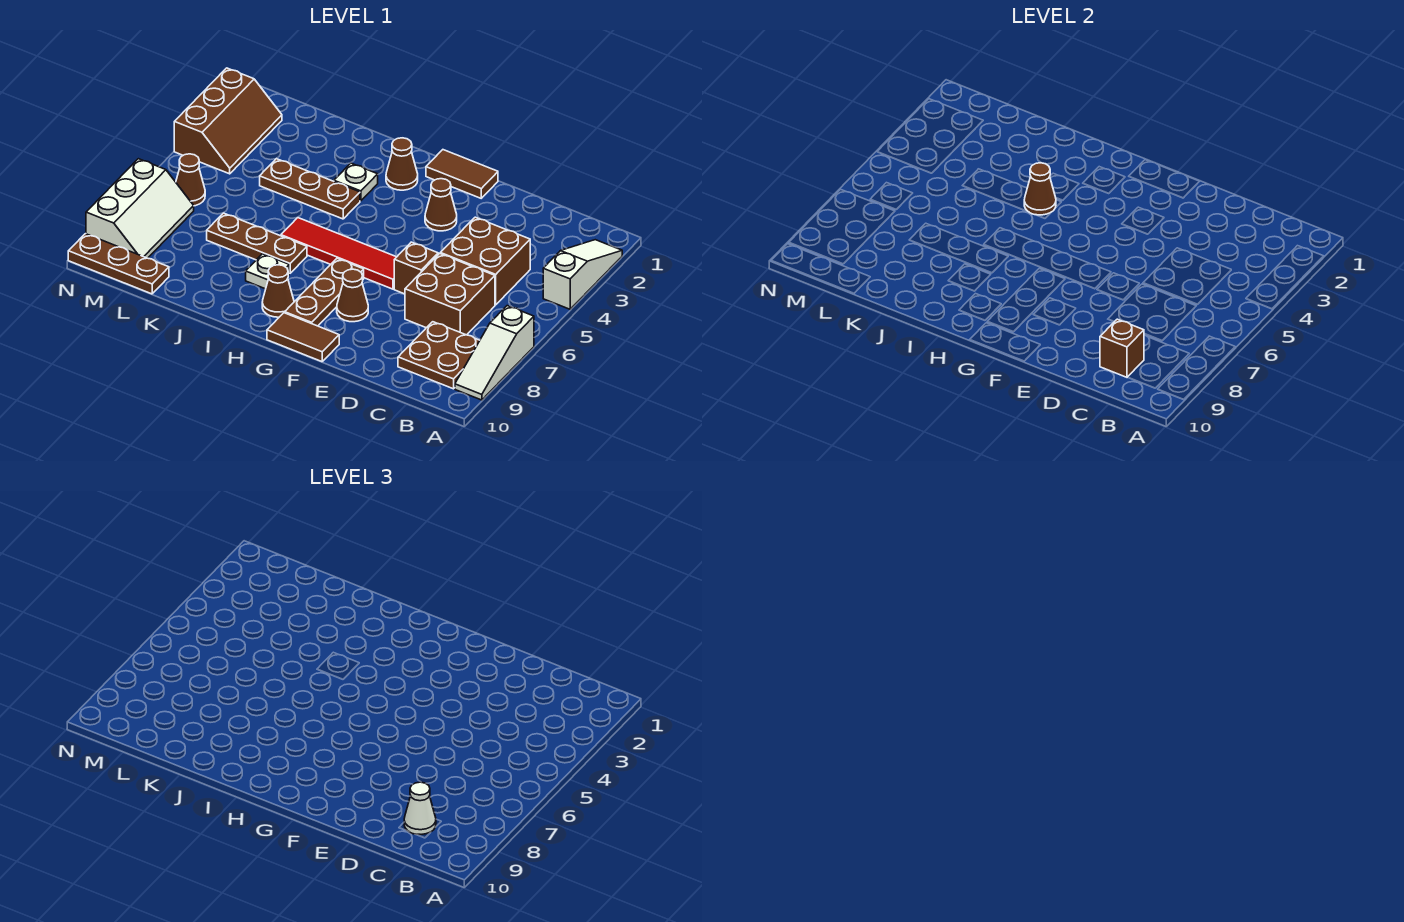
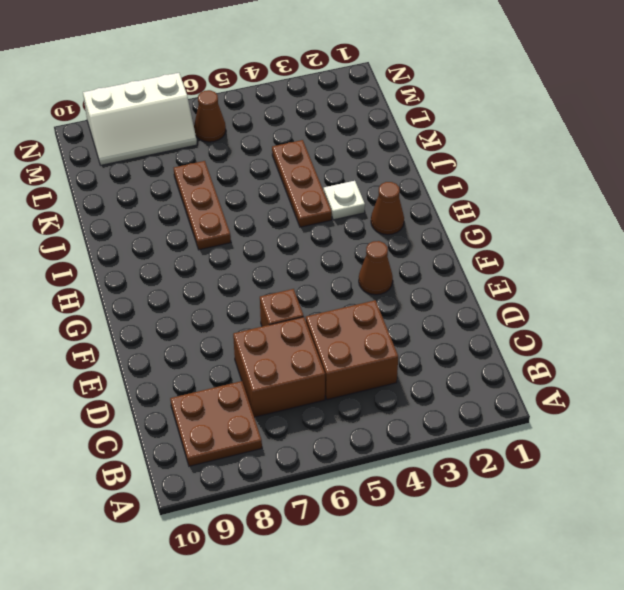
none -> white slope A2:A4 level 1 top 4
none -> white slope A7:A9 level 1 top 7
none -> brown tile F1:G1 level 1

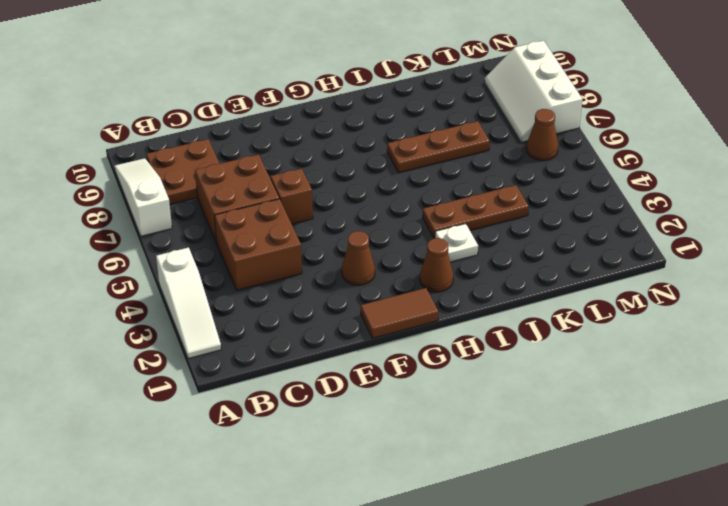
none -> red tile F6:I6 level 1
none -> brown cone F8 level 1
none -> brown tile F10:G10 level 1

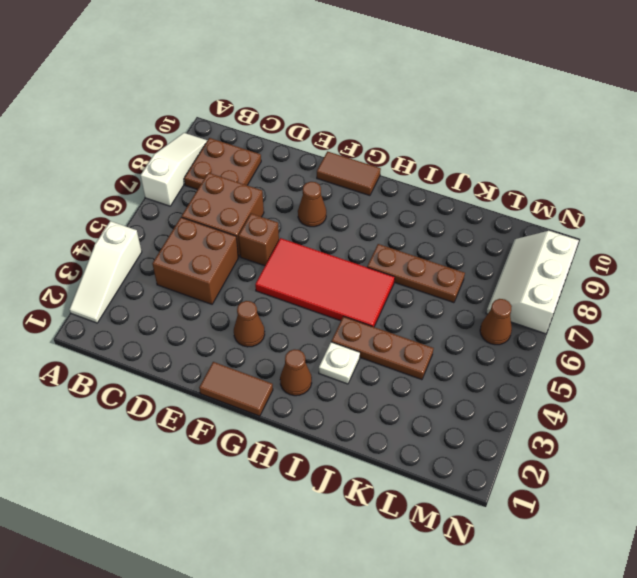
red tile F5:I6 level 1 -> red tile F6:I6 level 1
none -> brown plate G7:G9 level 1
none -> brown cone H9 level 1
none -> white plate I8 level 1

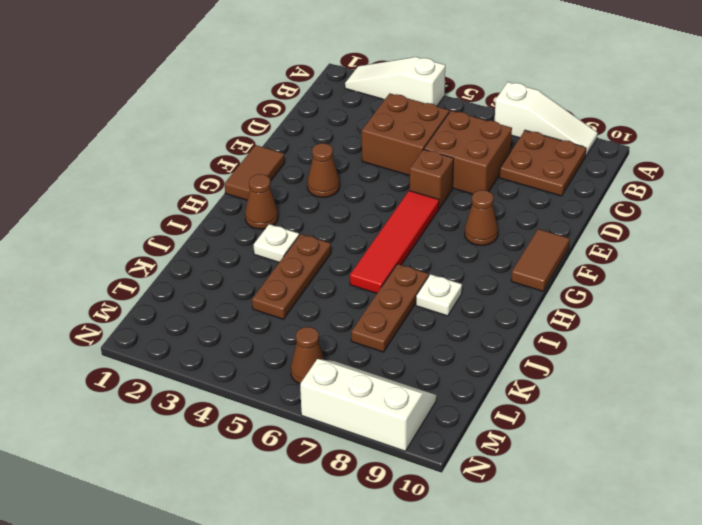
none -> brown plate G7:G9 level 1
none -> brown cone H9 level 1
none -> brown plate L10:N10 level 1

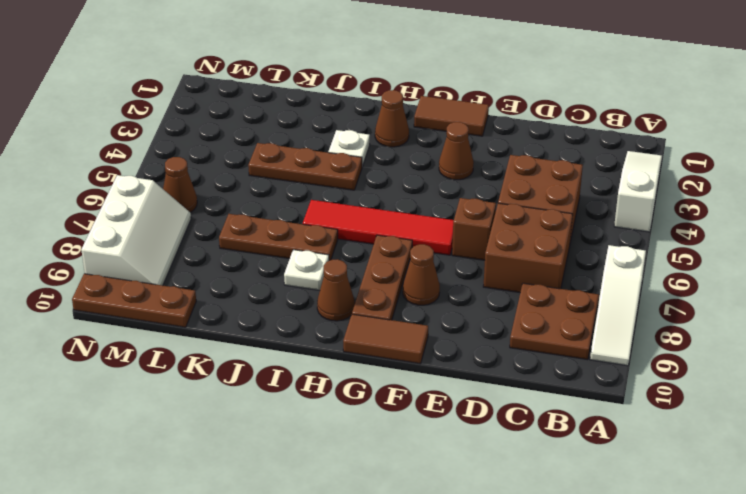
none -> brown slope M2:N4 level 1 top N
none -> brown brick C9 level 2
none -> brown cone I4 level 2

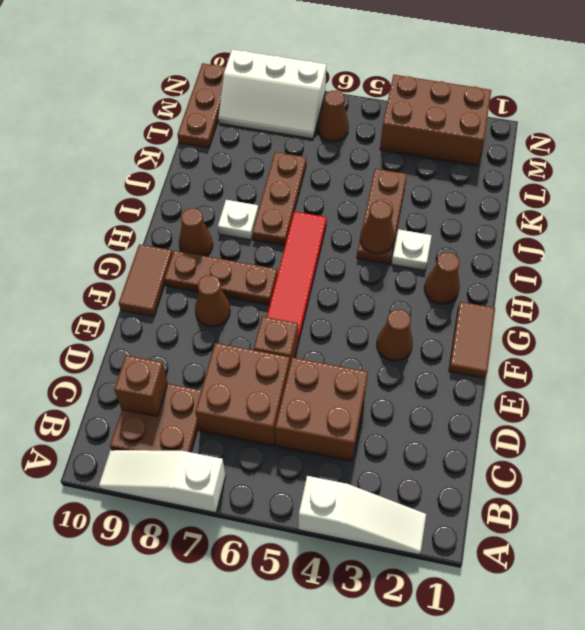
brown brick M2:N4 level 1 -> brown slope M2:N4 level 1 top N
none -> white cone C9 level 3

